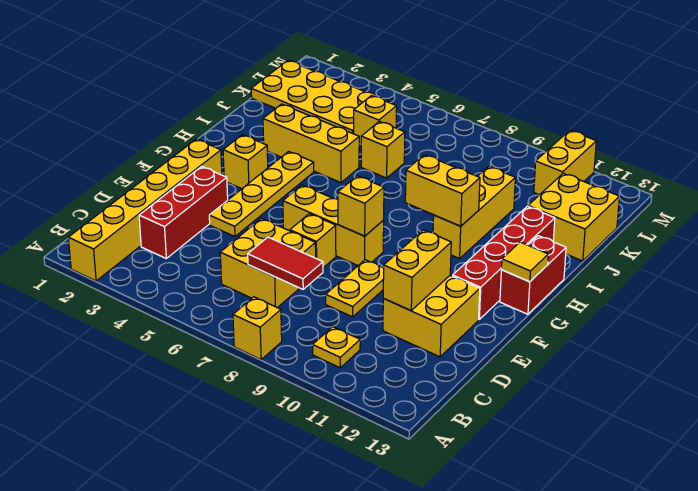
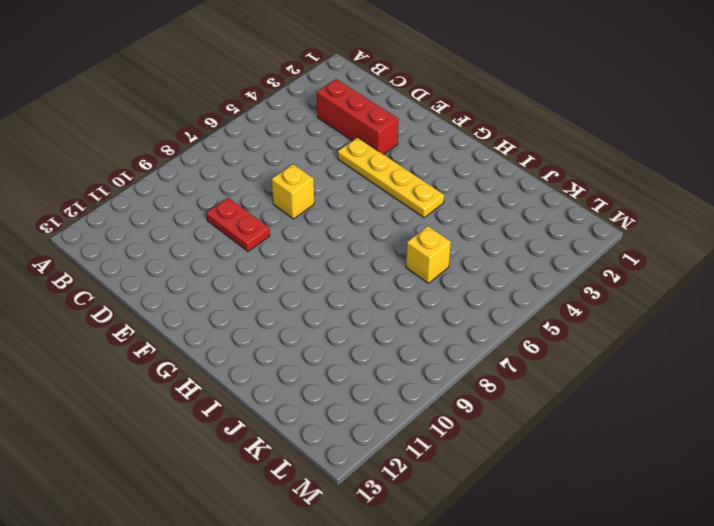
red plate D9:E9 level 1 -> yellow plate D9:E9 level 1
none -> yellow brick A2:F2 level 1
none -> yellow brick A8 level 1
none -> yellow plate B10 level 1

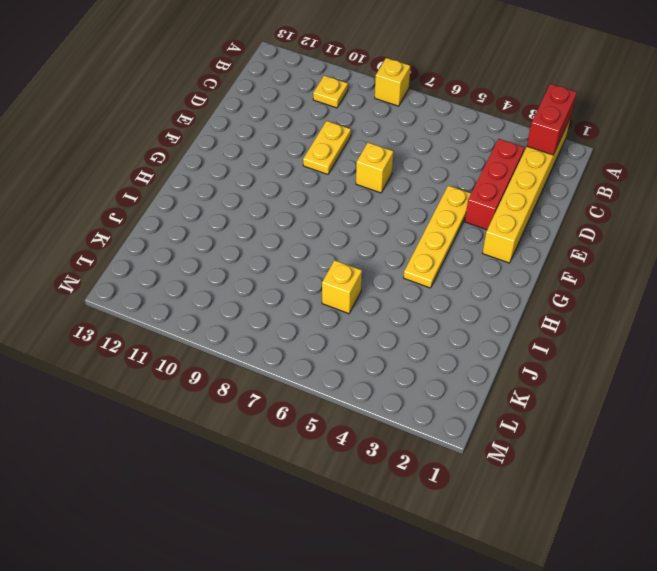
red brick A2:B2 level 2 -> red brick G13:H13 level 1
none -> yellow brick C6:D7 level 1
none -> yellow brick D11:E12 level 1
none -> yellow brick F6:F8 level 1

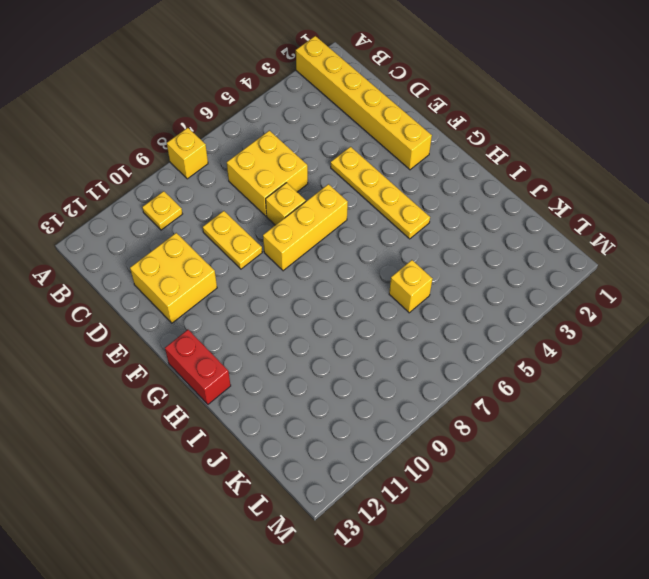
none -> red brick C3:E3 level 1
none -> red brick F12:I12 level 1
none -> yellow brick G3 level 1

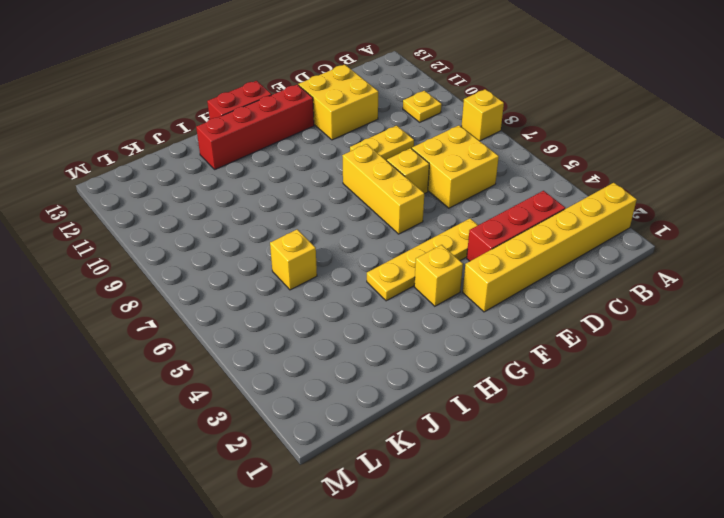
none -> yellow brick H10:J10 level 1
none -> yellow brick I3:I5 level 1
none -> yellow brick J12:K13 level 1

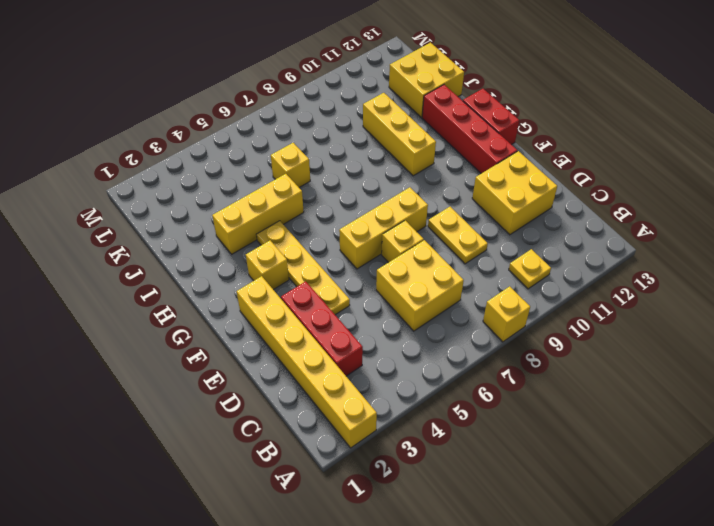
none -> yellow plate K1:L4 level 1
none -> yellow brick K5 level 1
none -> yellow brick L11:M11 level 1

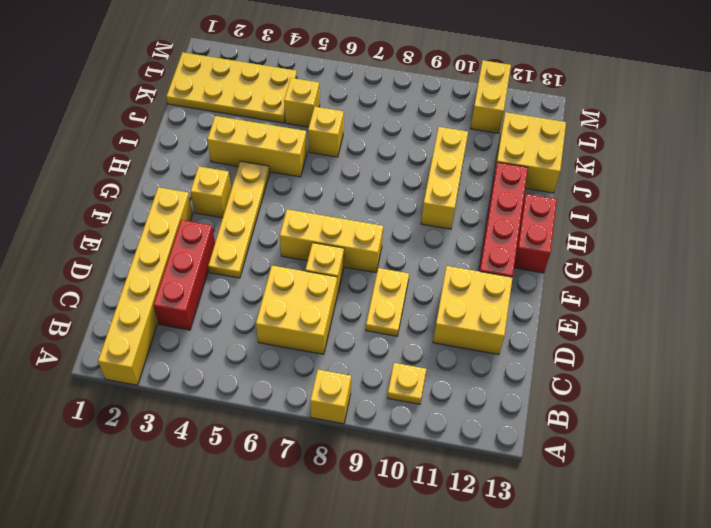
none -> red tile C7:C8 level 2
none -> yellow brick D11:E11 level 2
none -> yellow brick F8 level 2

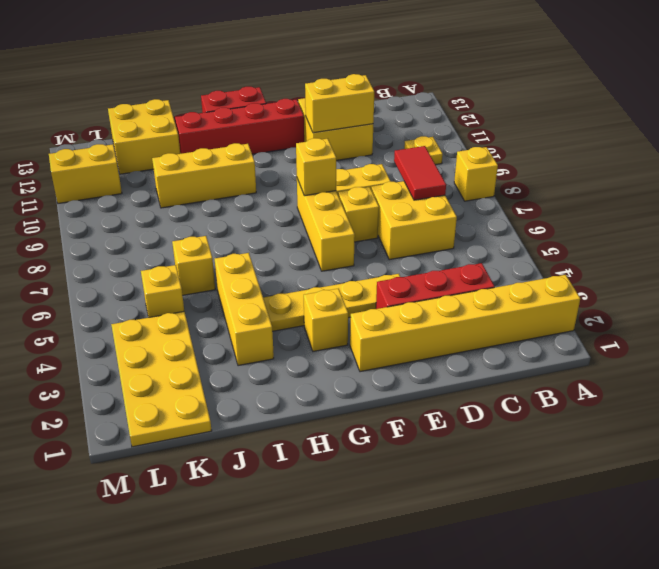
none -> yellow tile G13 level 2
none -> yellow brick H9:H10 level 2

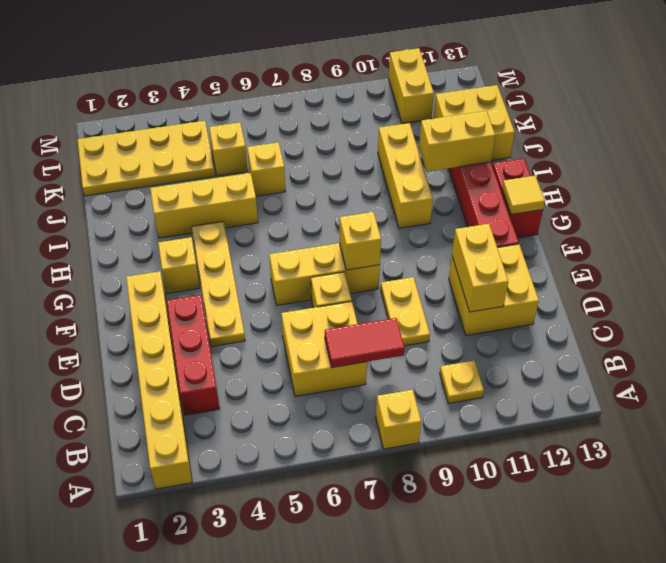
yellow brick I11:I12 level 2 -> yellow brick H9:H10 level 2

